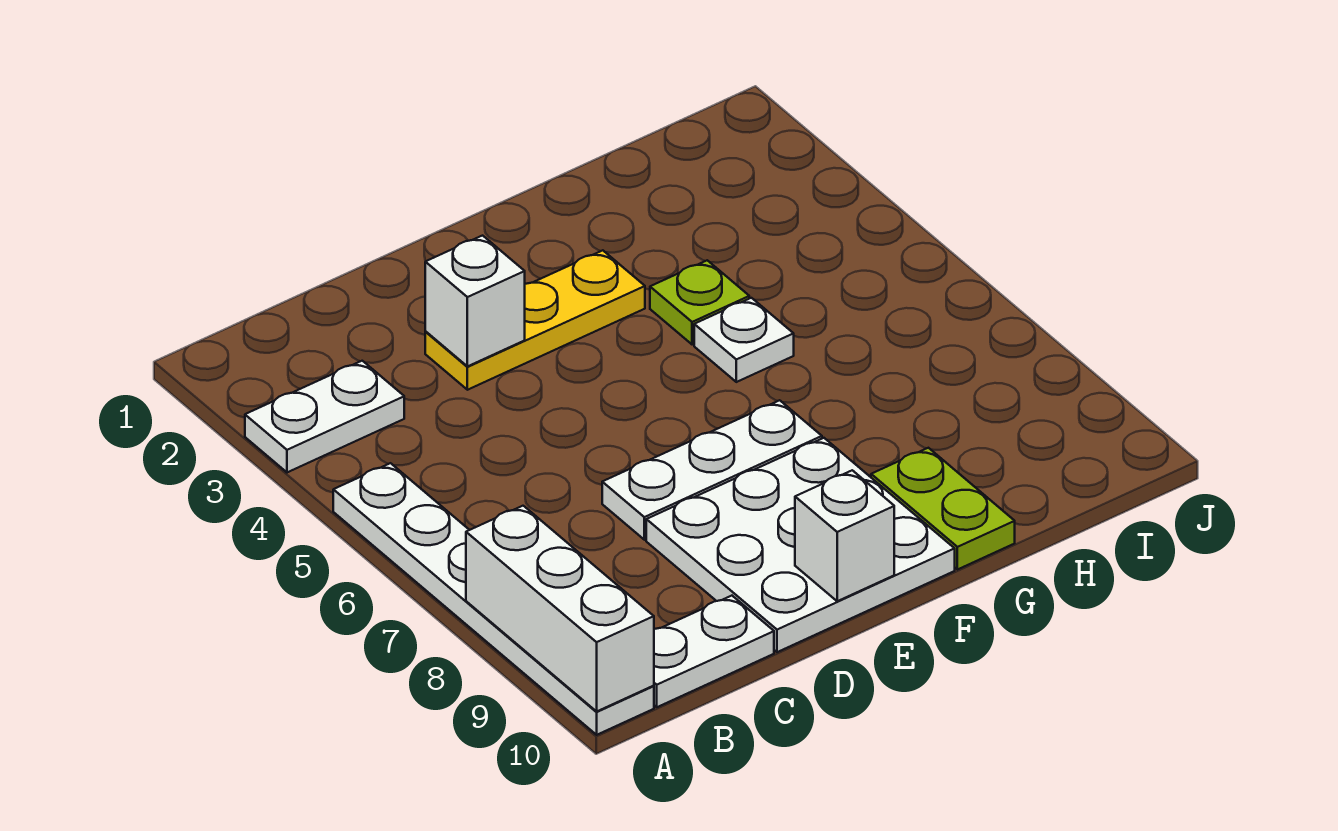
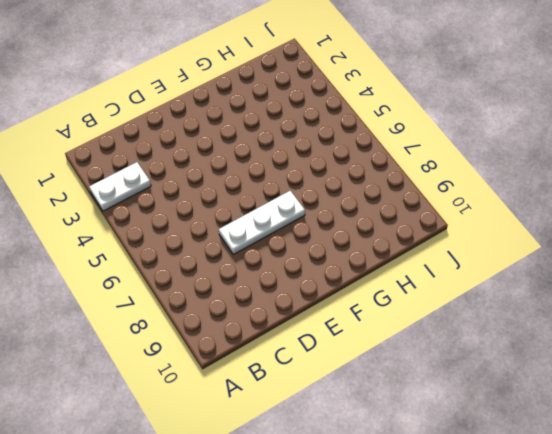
none -> white plate A5:A10 level 1
none -> white plate B10:C10 level 1
none -> yellow plate D3:F3 level 1

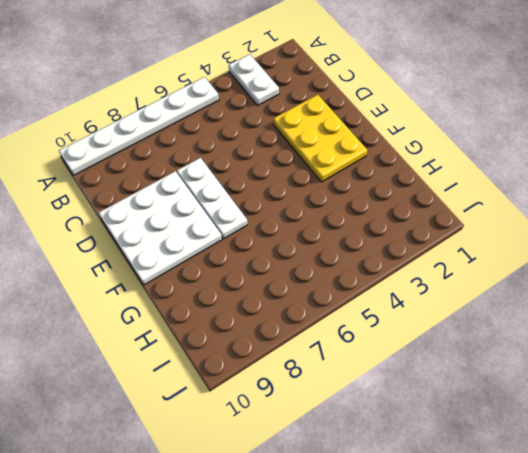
yellow plate D2:F3 level 1 -> yellow plate D3:F3 level 1
none -> white plate B10:C10 level 1
none -> lime plate G4 level 1
none -> white plate G5 level 1

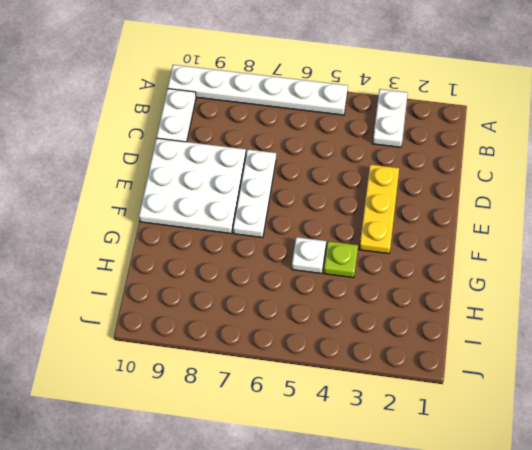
none -> lime plate G9:G10 level 1
none -> white brick A8:A10 level 2
none -> white brick D3 level 2

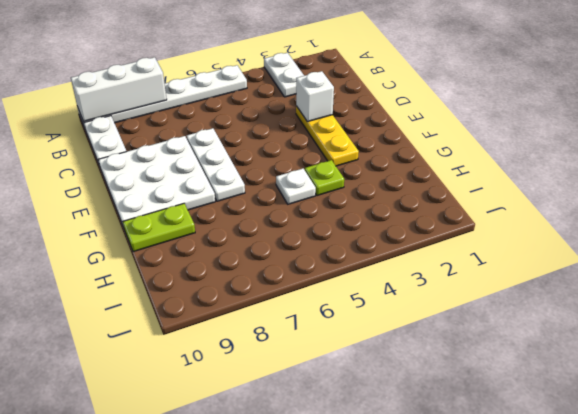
none -> white brick E10 level 2

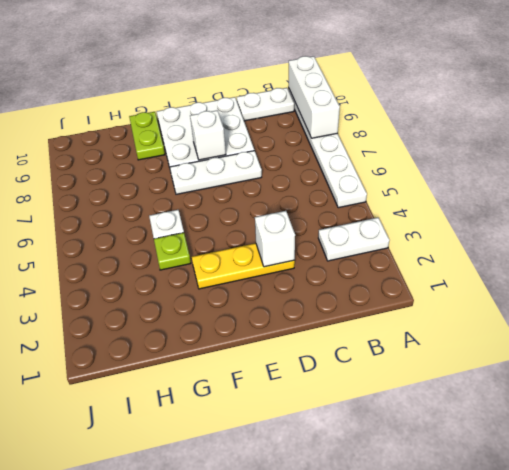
white brick E8 level 2 -> white brick E10 level 2

